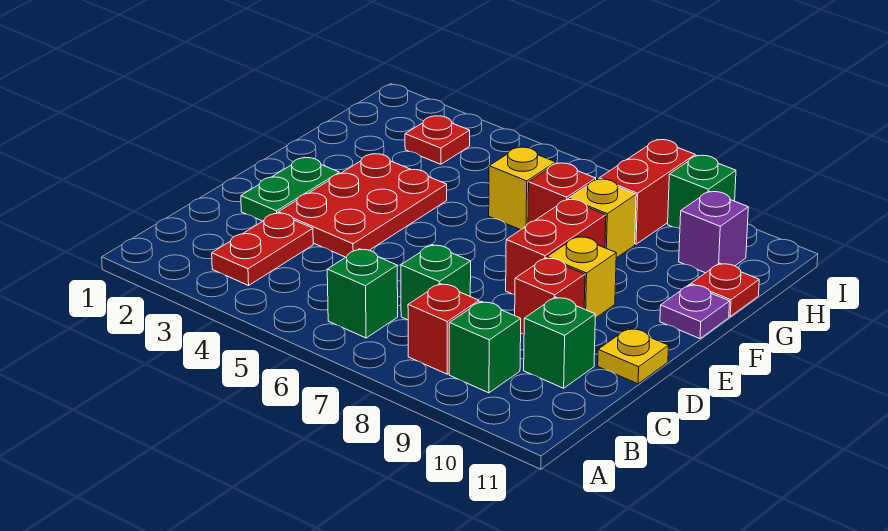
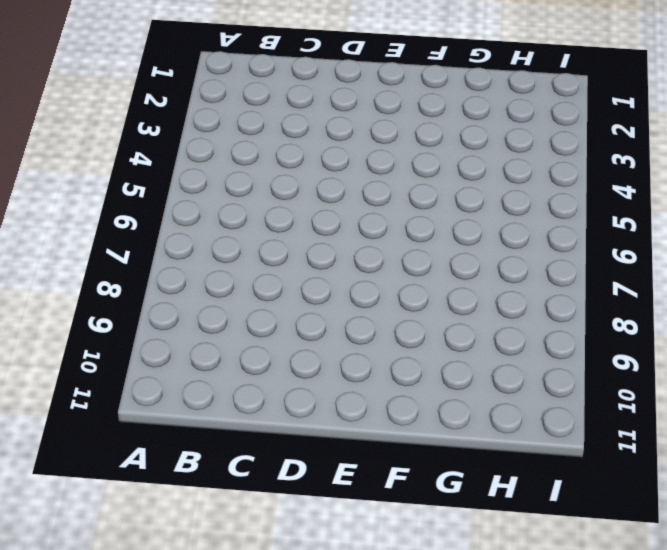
none -> red plate B3:C3 level 1
none -> green brick B6 level 1
none -> red brick B8 level 1

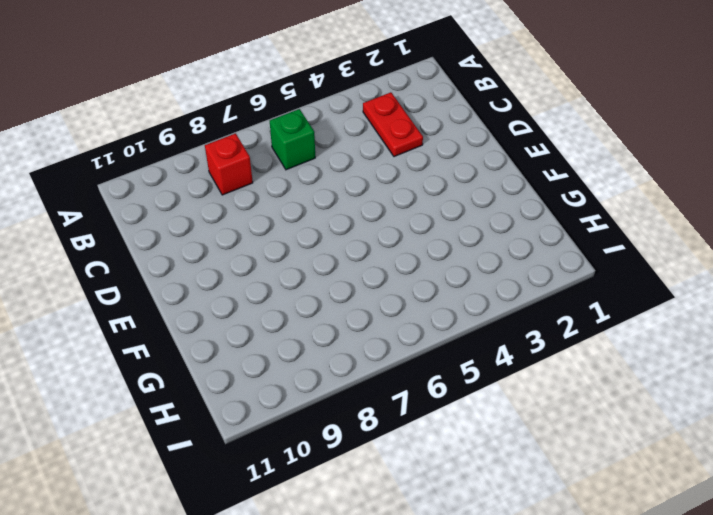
none -> green brick B9 level 1
none -> green brick C7 level 1
none -> green brick C10 level 1

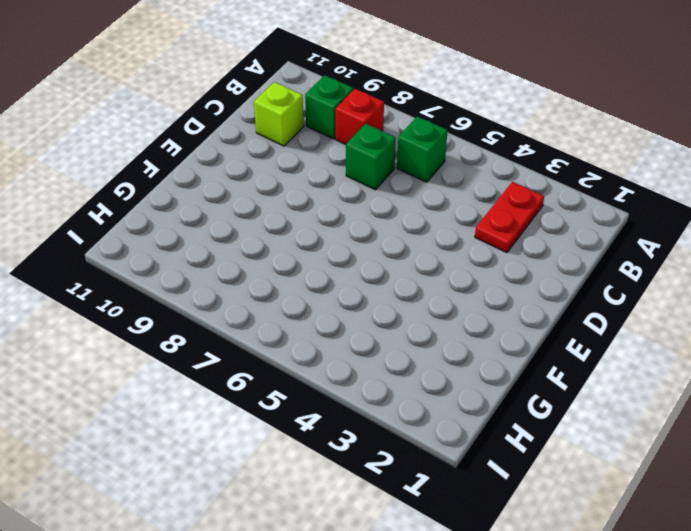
lime brick C10 level 1 -> green brick C10 level 1
none -> green plate D2:E2 level 1
none -> red plate D3:F4 level 1
none -> red brick D9 level 1

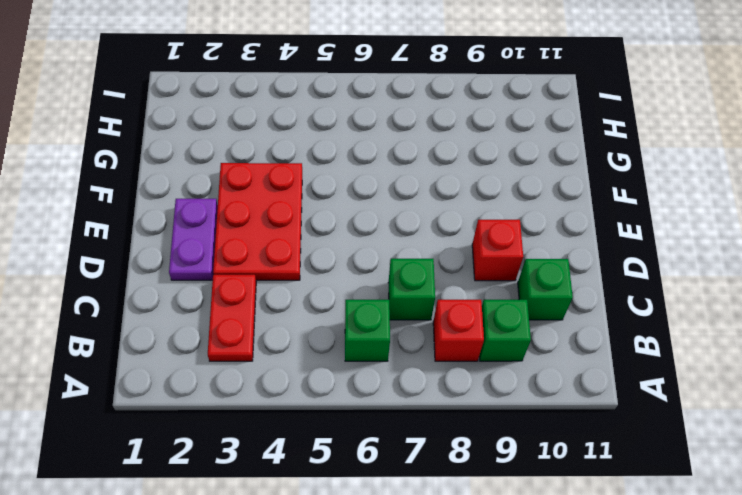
purple plate D2:E2 level 1 -> green plate D2:E2 level 1
none -> yellow plate D11 level 1
none -> red brick E8:F8 level 1
none -> yellow brick E9 level 1

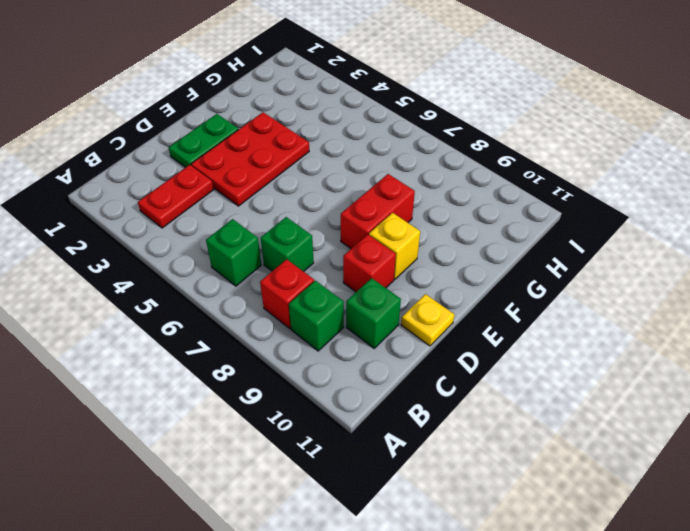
none -> purple plate F11 level 1
none -> yellow brick G6 level 1
none -> red brick G7 level 1

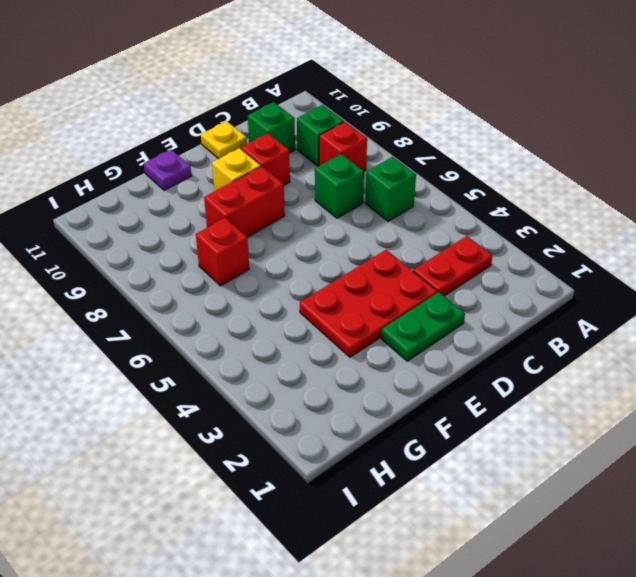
none -> yellow brick G6 level 1
none -> yellow brick G8 level 1
none -> red plate G11 level 1

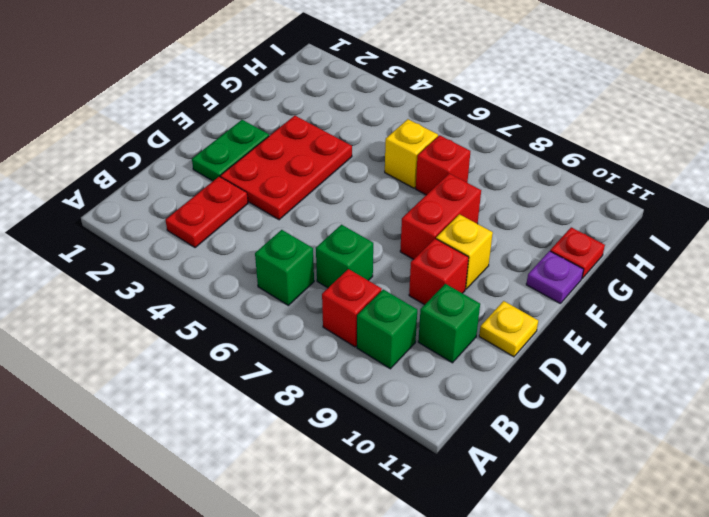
none -> yellow brick G8 level 1
none -> red plate H3 level 1
none -> red brick H8:I8 level 1

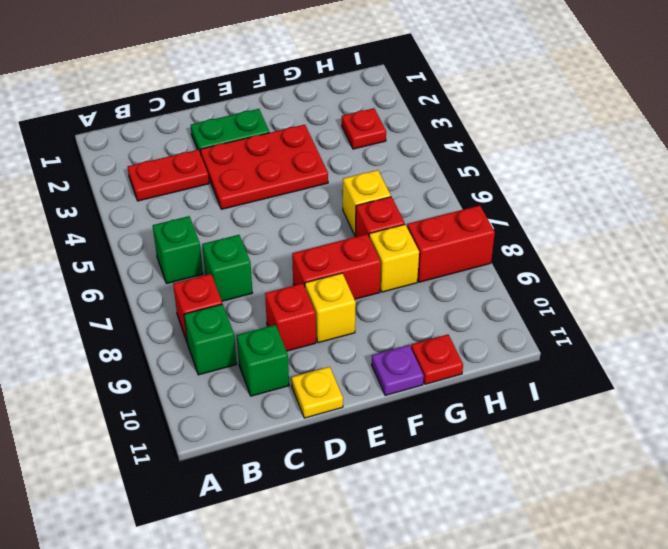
none -> purple brick H10 level 1
none -> green brick I9 level 1

